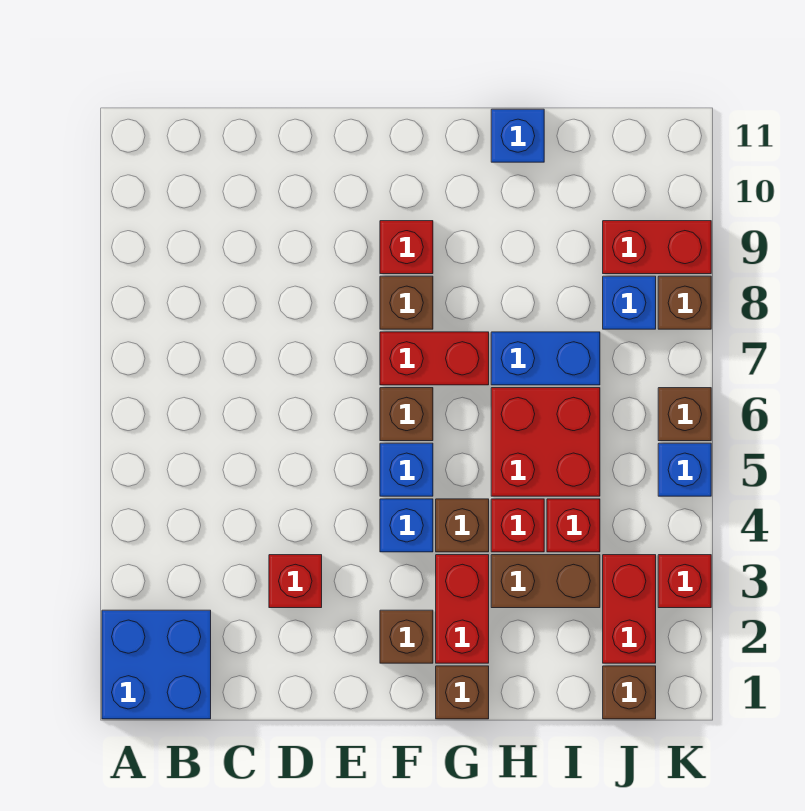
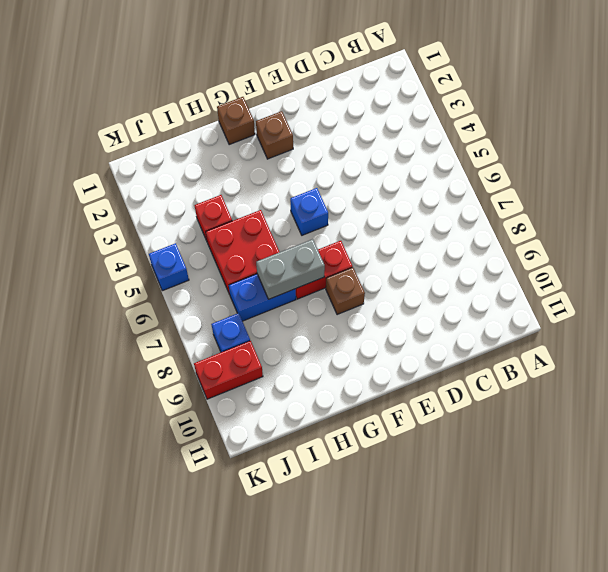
grey brick G7:H7 level 2 -> none
none -> blue brick A1:B2 level 1
none -> red brick D3 level 1
none -> blue brick F4 level 1

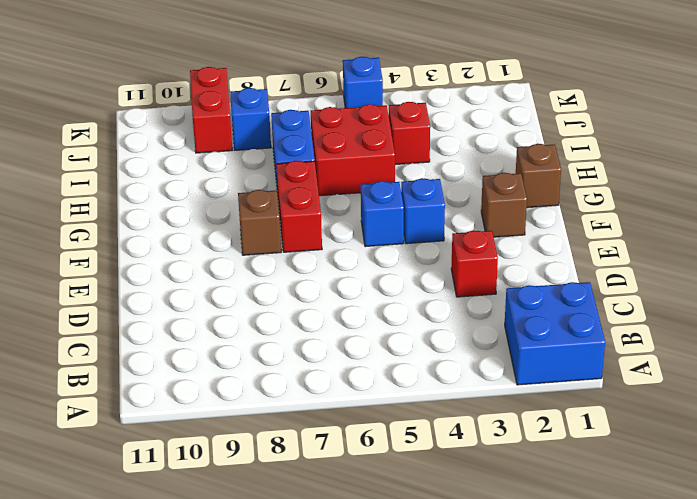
none -> brown brick F6 level 1
none -> red brick F9 level 1
none -> red brick G2:G3 level 1

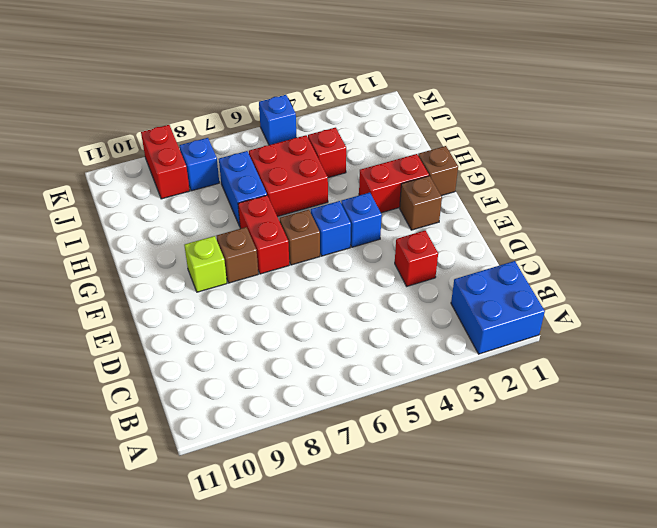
lime brick F9 level 1 -> red brick F9 level 1
none -> brown brick G4 level 1
none -> brown brick H3:I3 level 1
none -> red brick H4 level 1

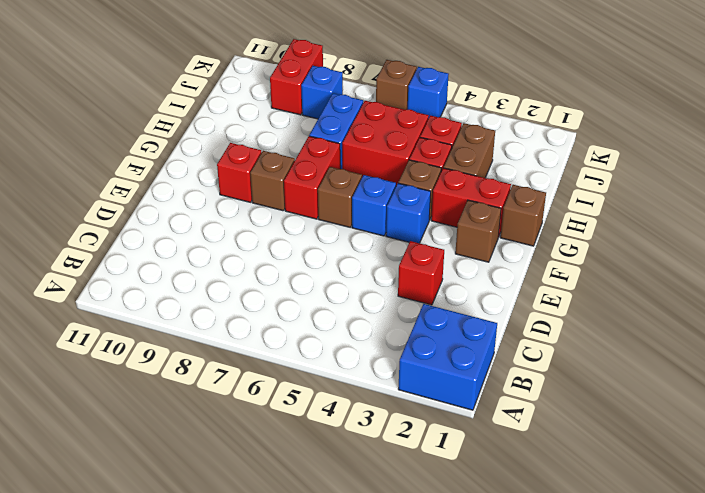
none -> blue brick H11 level 1
none -> brown brick J1 level 1
none -> red brick J2:J3 level 1

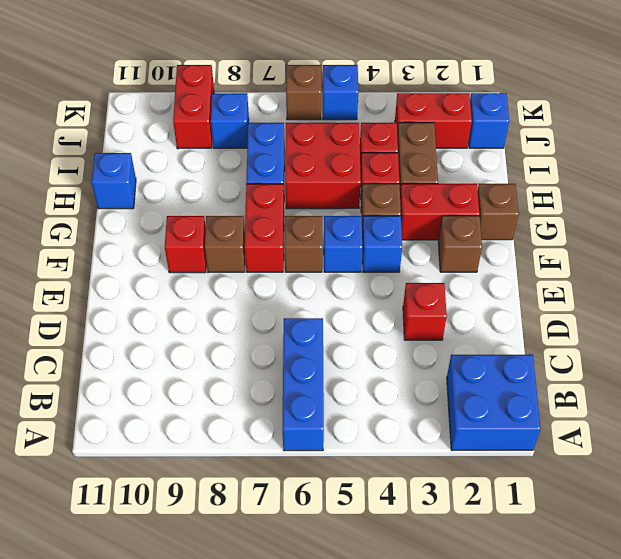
blue brick A6:C6 level 1 -> none
blue brick J1 level 1 -> brown brick J1 level 1
none -> red brick K3 level 1
none -> brown brick K8 level 1

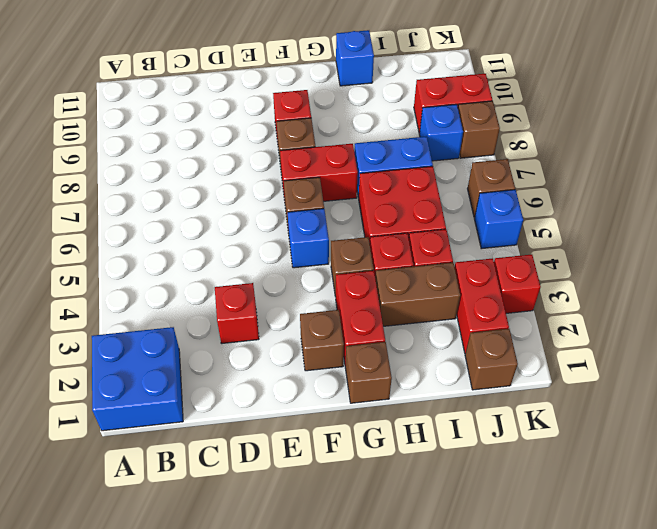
none -> blue brick F4 level 1

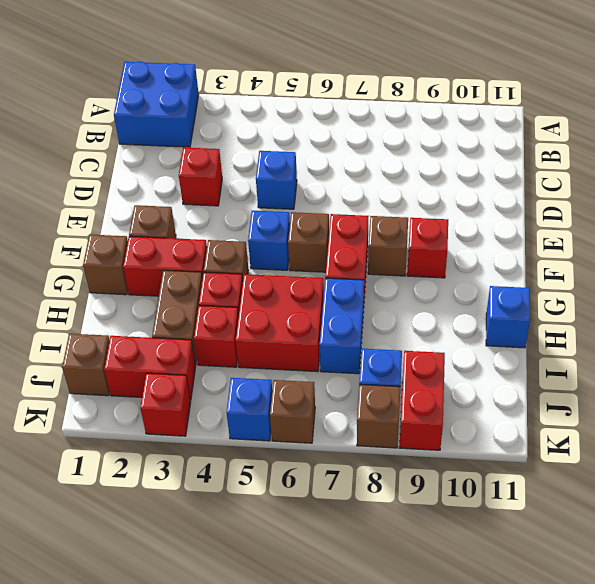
blue brick D5 level 1 -> blue brick F4 level 1

